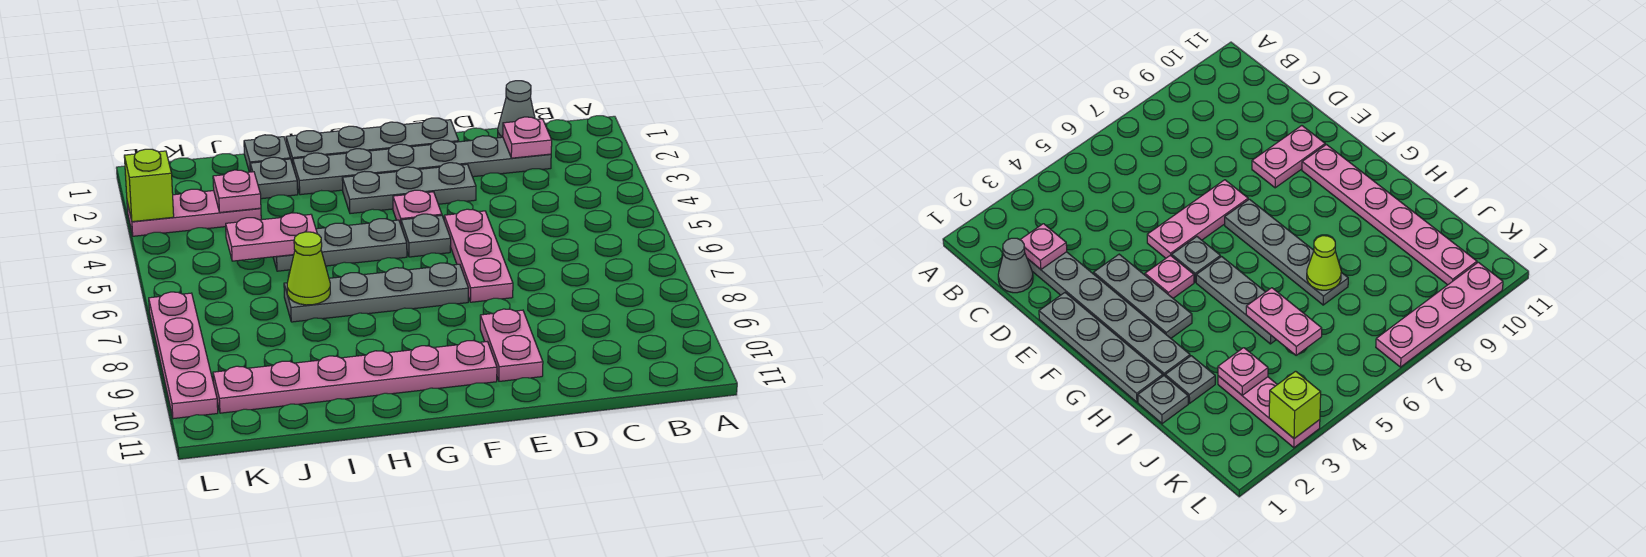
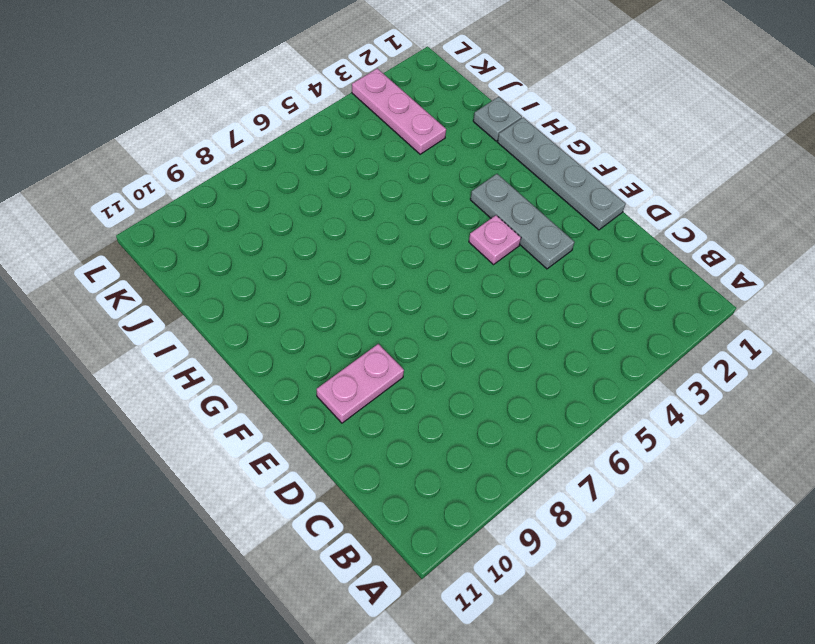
none -> grey cone C1 level 1
none -> grey plate C2:H2 level 1
none -> pink plate E5:E7 level 1

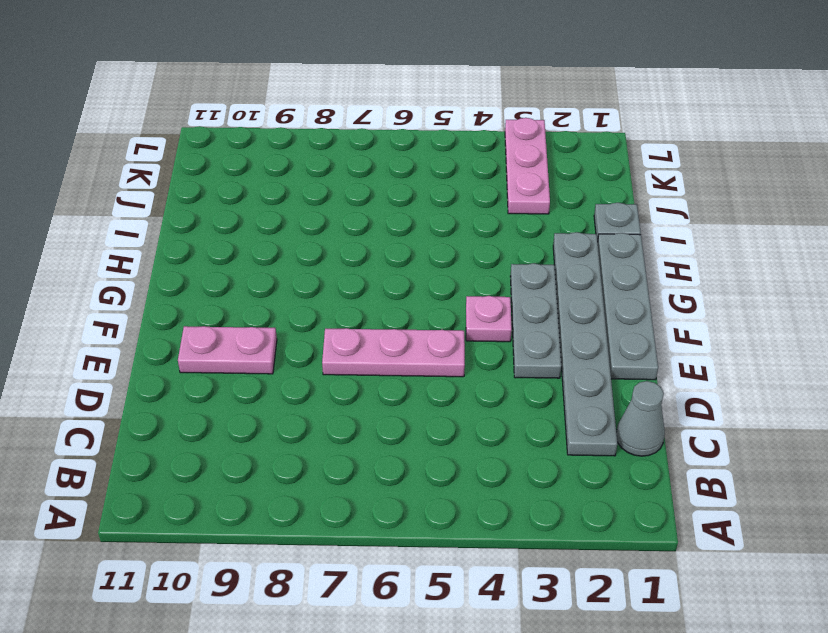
none -> grey plate F5 level 1
none -> grey plate F7:I7 level 1
none -> pink plate F10:K10 level 1

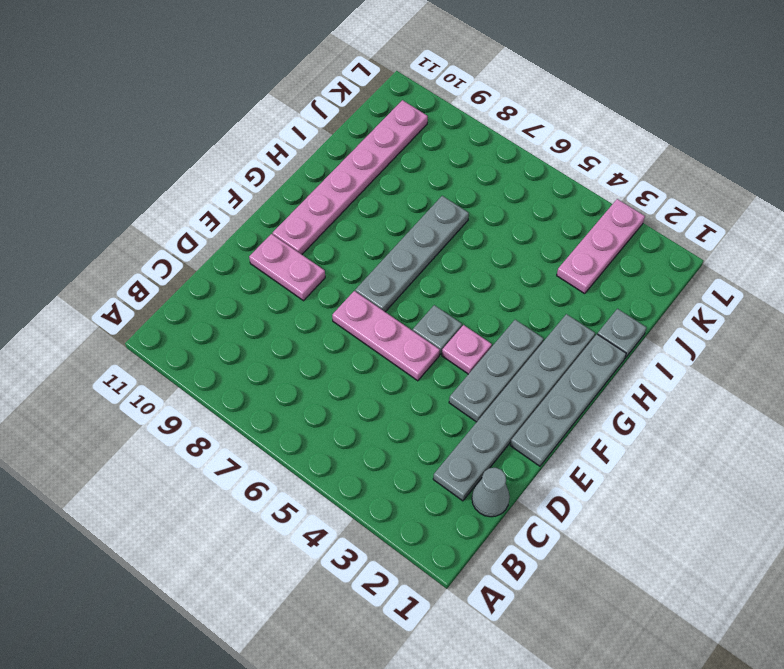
none -> grey plate G5:I5 level 1
none -> grey plate I2 level 1
none -> pink plate L7:L10 level 1

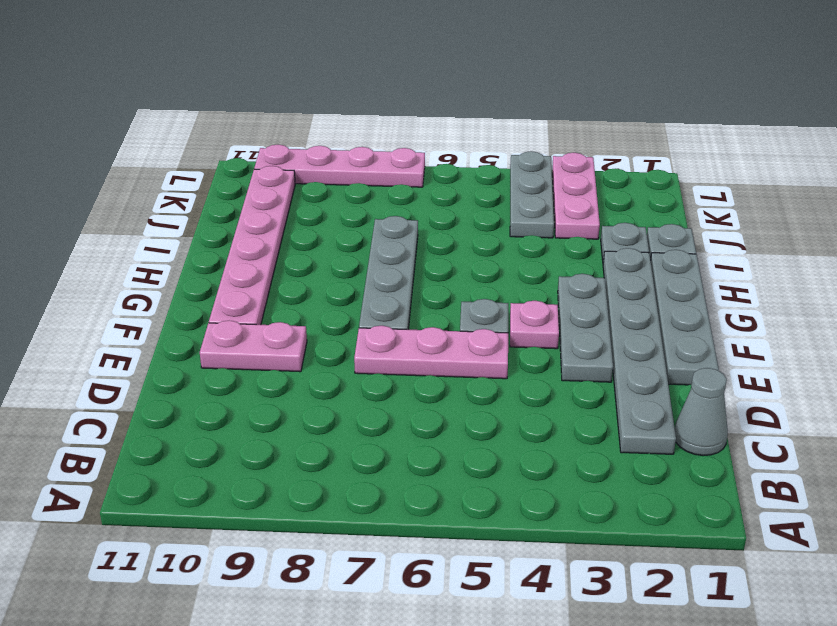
grey plate J4:L4 level 1 -> grey plate G5:I5 level 1
none -> pink plate C2 level 2
none -> pink plate I5:J5 level 2
none -> lime cone I7 level 2

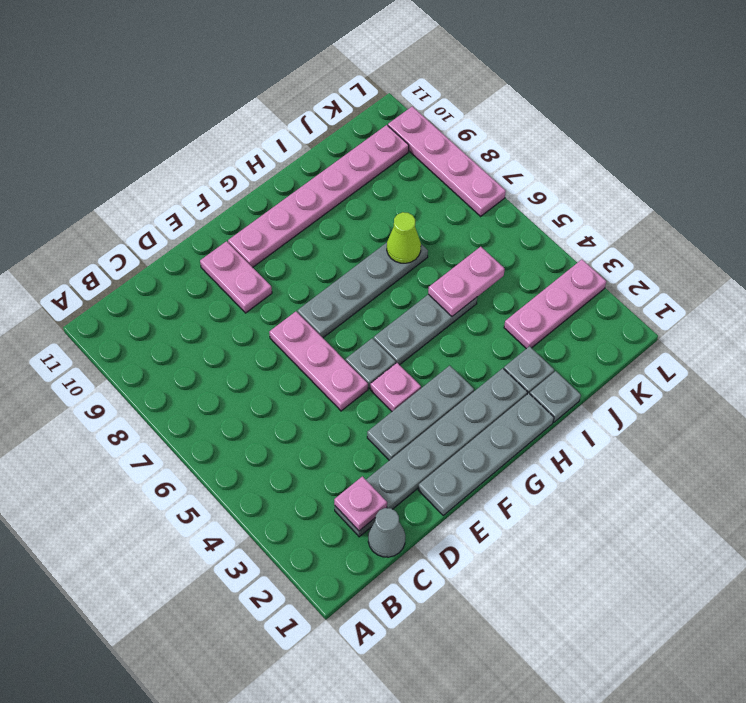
none -> pink plate J3 level 2
none -> lime brick L3 level 2

